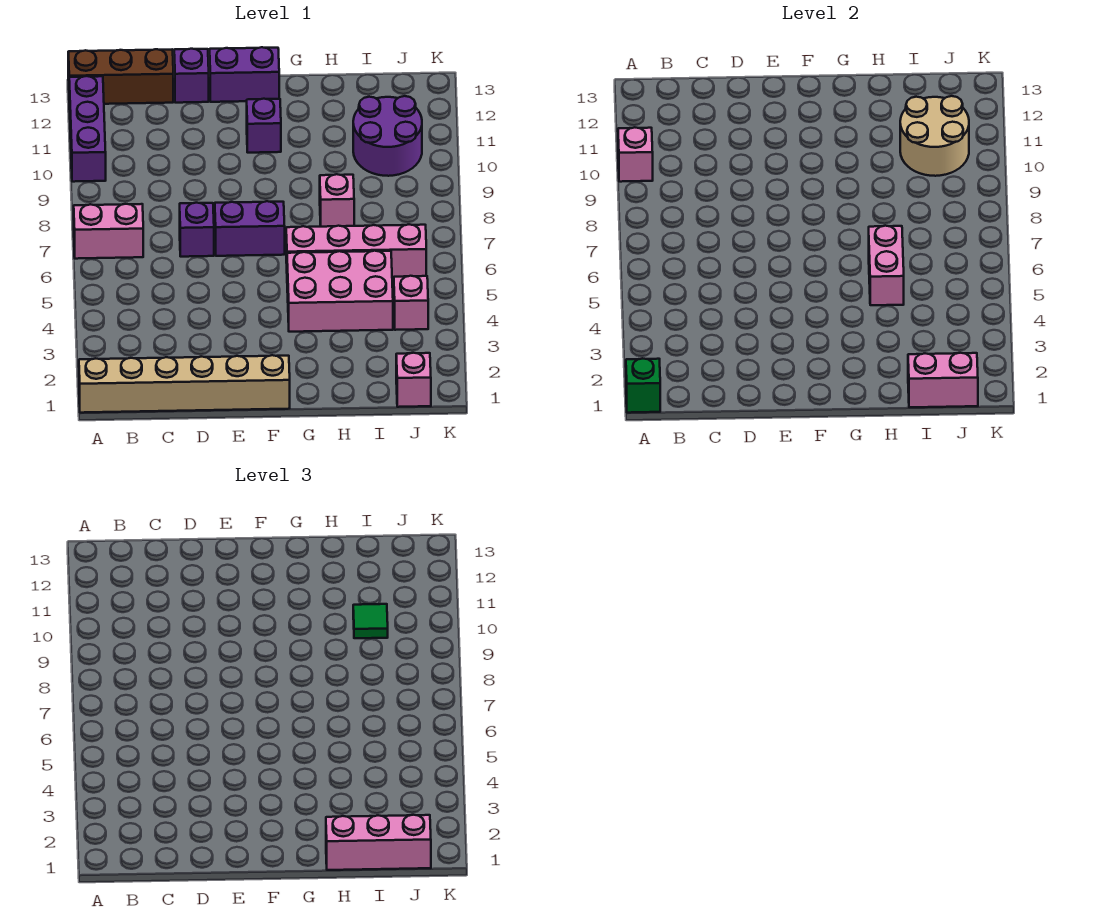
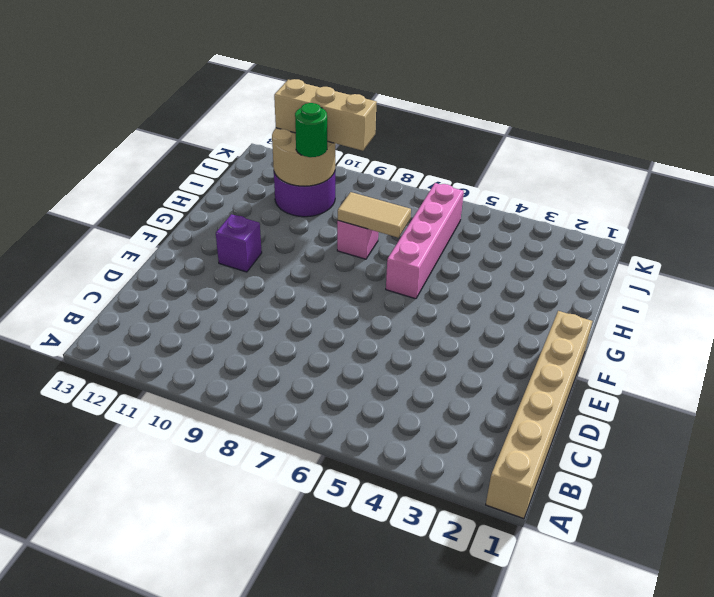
tan tile H7:H8 level 2 -> none
green round brick I10 level 3 -> green tile I10 level 3
tan brick J9:J11 level 3 -> none
none -> pink brick A7:B7 level 1
none -> purple brick A10:A12 level 1
none -> brown brick A13:C13 level 1

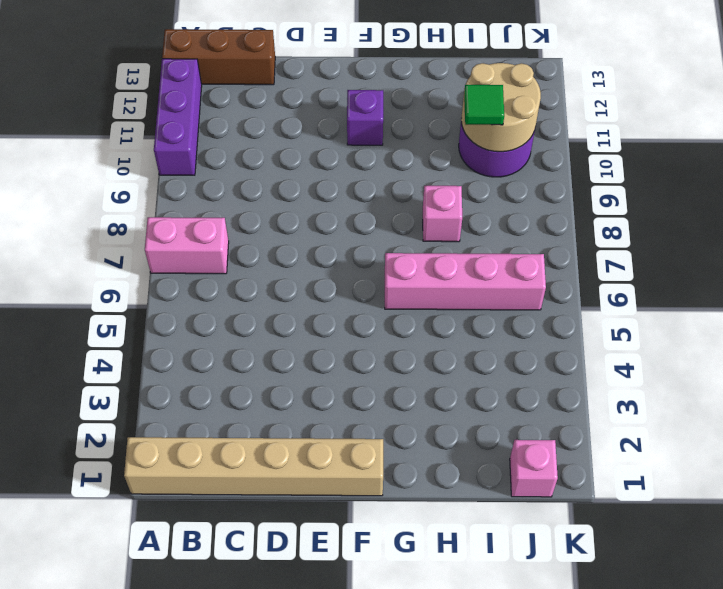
none -> purple brick D7 level 1
none -> purple brick D13 level 1
none -> purple brick E7:F7 level 1

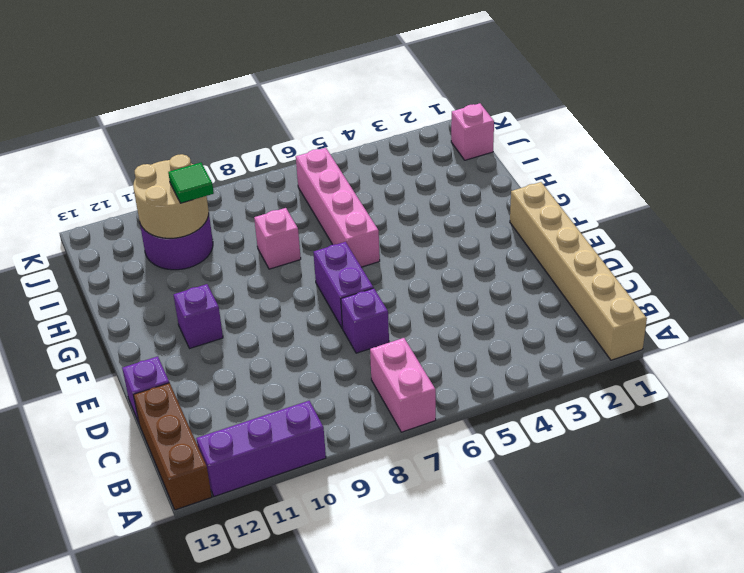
none -> purple brick E13:F13 level 1
none -> pink brick G4:I5 level 1
none -> pink brick J4 level 1

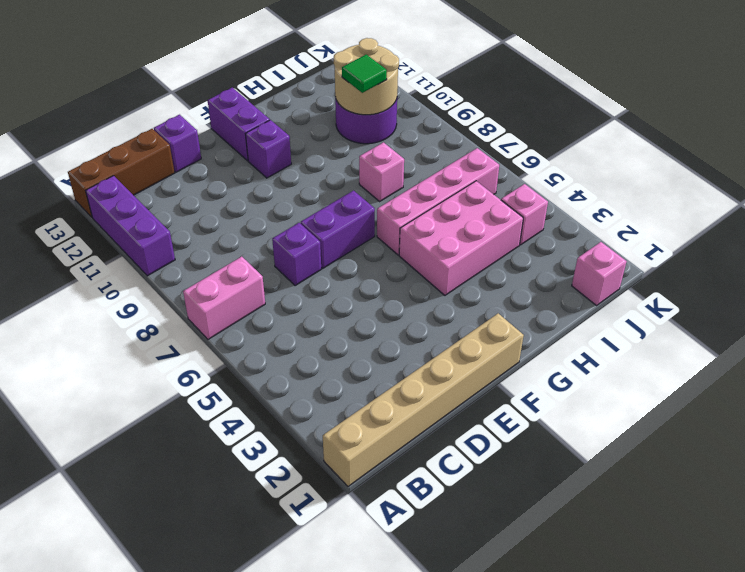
purple brick F12:F13 level 1 -> purple brick E13:F13 level 1
none -> green brick A1 level 2
none -> pink brick A10 level 2
none -> pink brick H5:H6 level 2

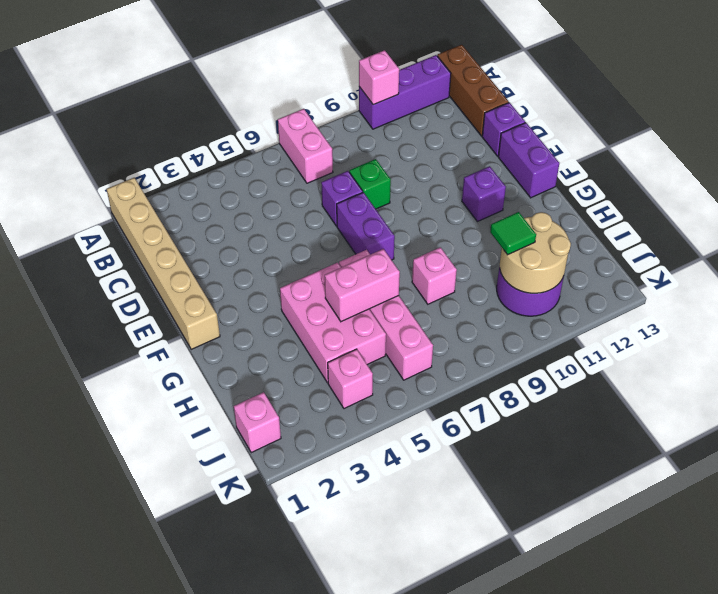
green brick D8 level 1 -> green brick A1 level 2
none -> pink brick I1:J1 level 2
none -> pink brick H1:J1 level 3

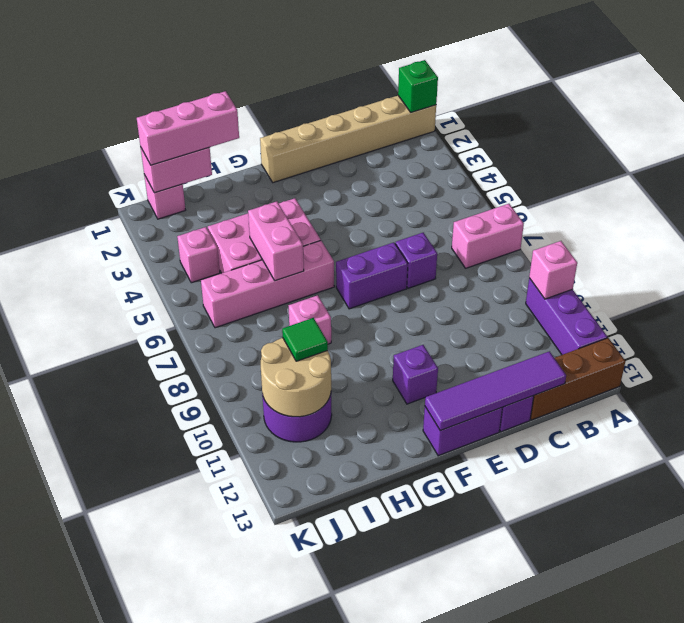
purple tile C13:F13 level 2 -> none

